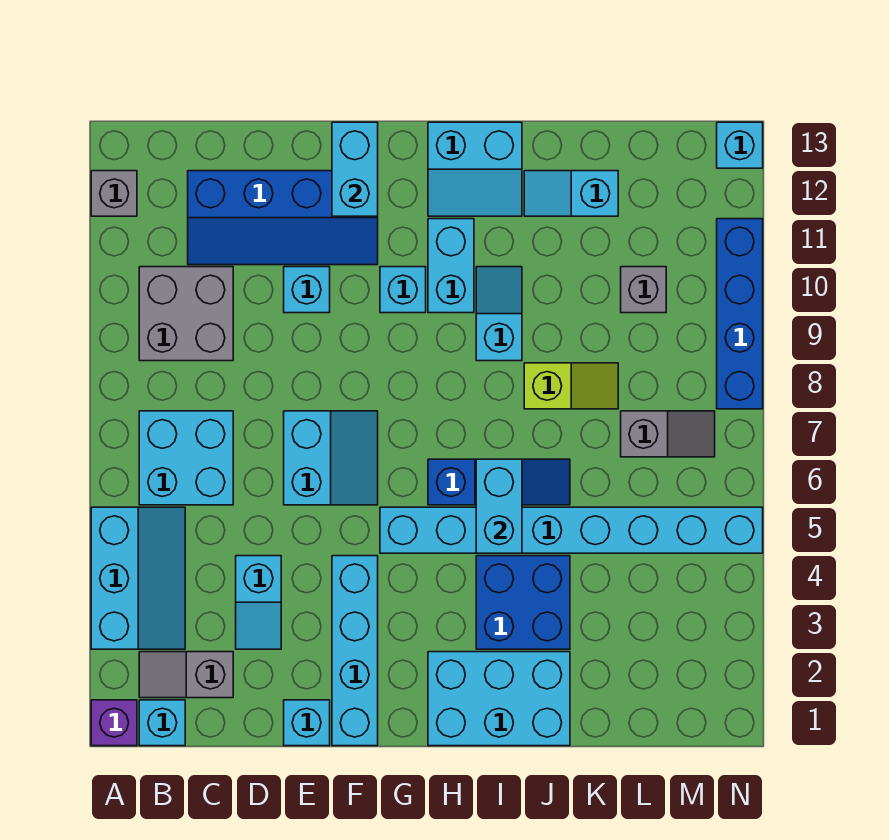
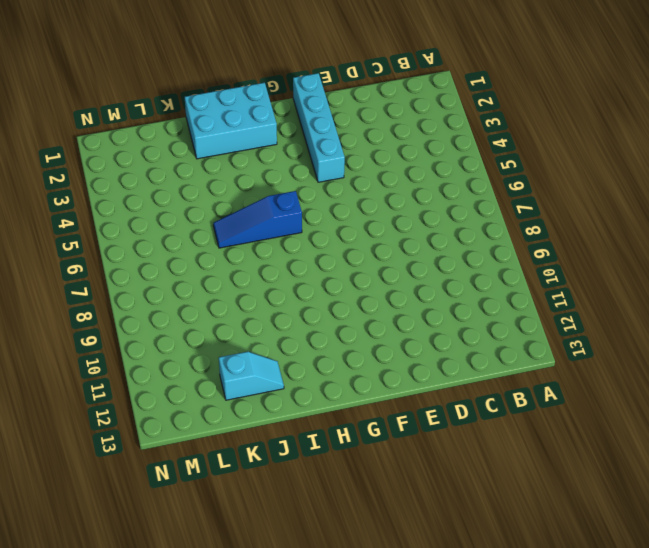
none -> purple brick A1 level 1
none -> cyan slope A3:B5 level 1 top A
none -> grey brick A12 level 1

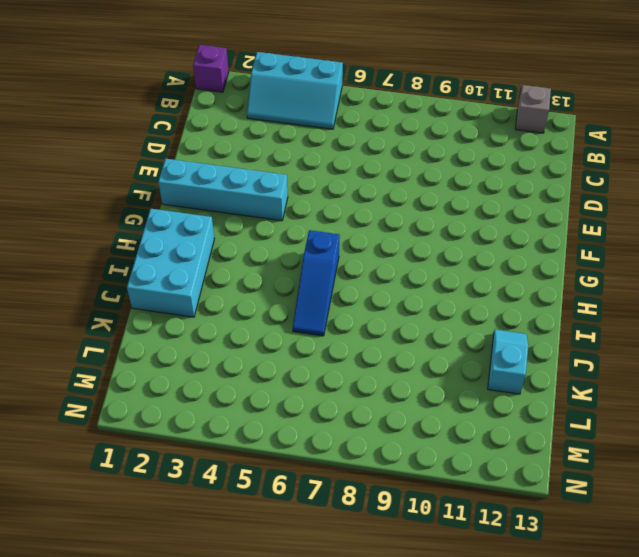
none -> cyan brick B1 level 1
none -> grey slope B2:C2 level 1 top C
none -> cyan brick B6:C7 level 1

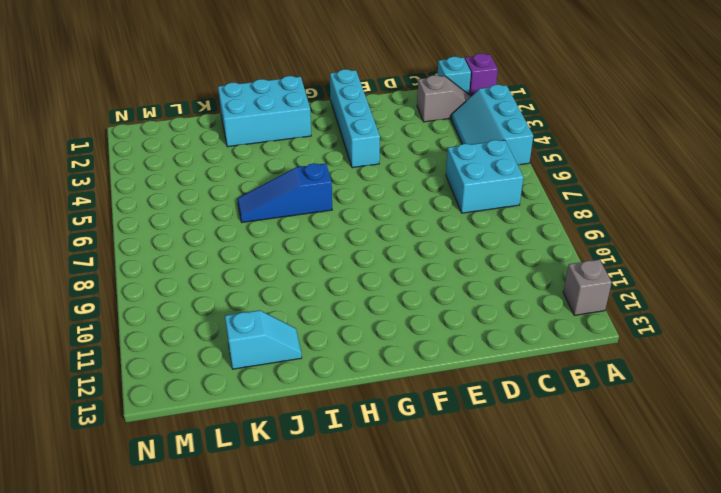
none -> grey brick B9:C10 level 1
none -> blue slope C11:F12 level 1 top 12
none -> cyan slope D3:D4 level 1 top 4

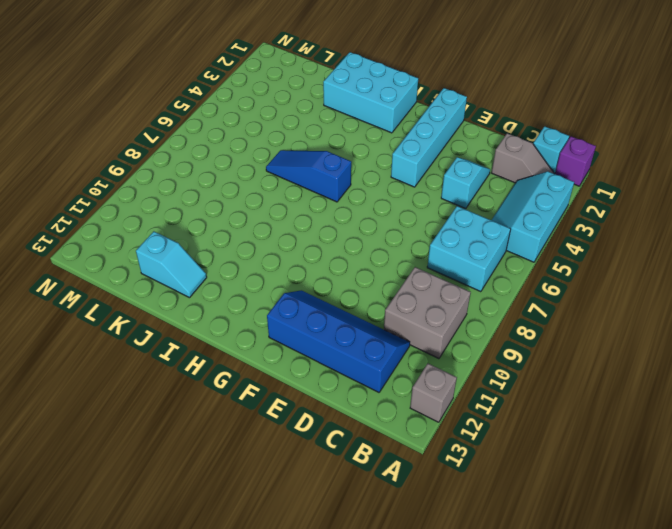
none -> cyan brick E1 level 1
none -> cyan slope E6:F7 level 1 top E
none -> cyan brick E10 level 1

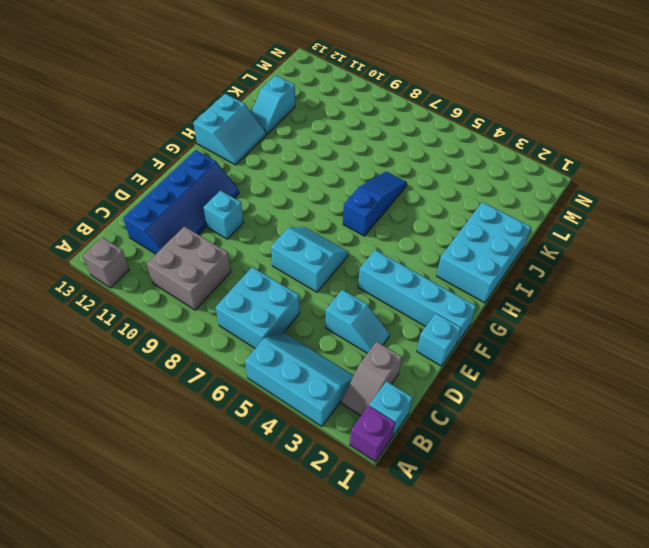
none -> cyan brick G5:N5 level 1
none -> cyan brick G10 level 1
none -> cyan brick H10:H11 level 1

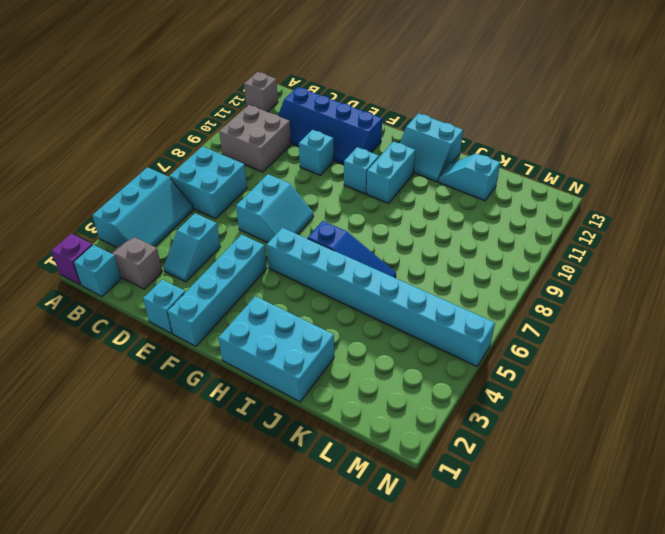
none -> blue brick I3:J4 level 1
none -> cyan slope I9:I10 level 1 top 9
none -> lime slope J8:K8 level 1 top J

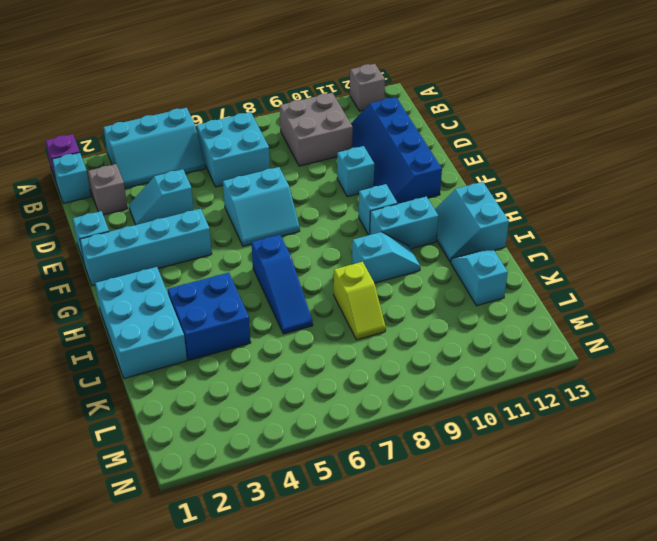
none -> cyan brick G5:N5 level 1
none -> grey slope L7:M7 level 1 top L
none -> grey brick L10 level 1

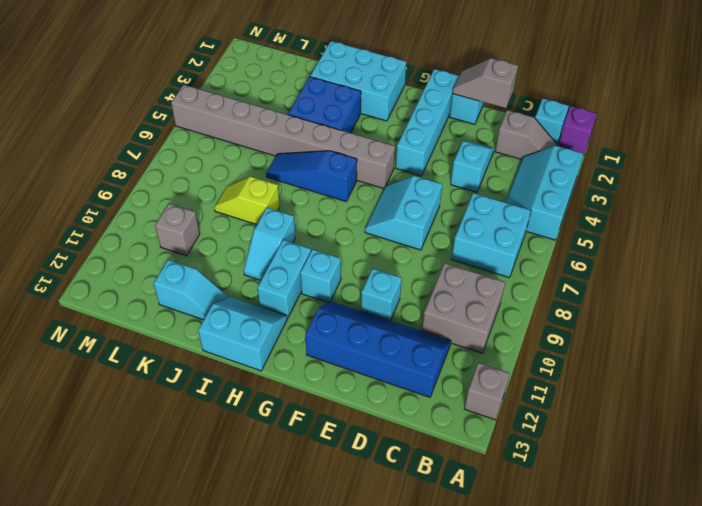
grey slope D1:E1 level 2 top D -> grey slope L7:M7 level 1 top L
grey brick G5:N5 level 1 -> cyan brick G5:N5 level 1
none -> blue brick N8:N11 level 1
none -> cyan brick N13 level 1
none -> cyan brick F12:F13 level 2

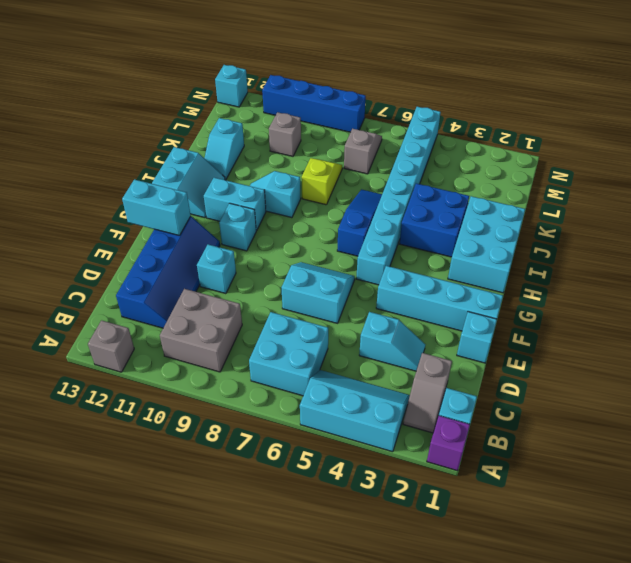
none -> cyan brick I5:I6 level 2

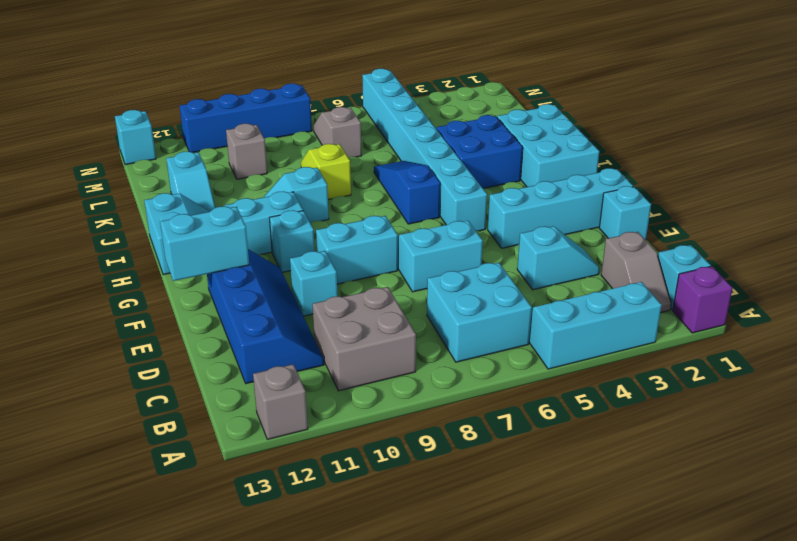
cyan brick F8:F9 level 1 -> cyan brick I5:I6 level 2

